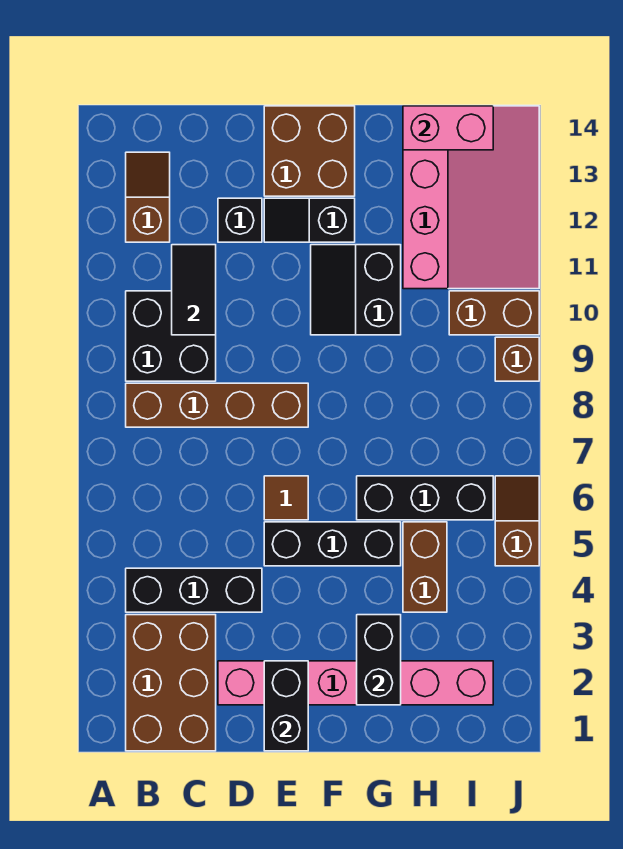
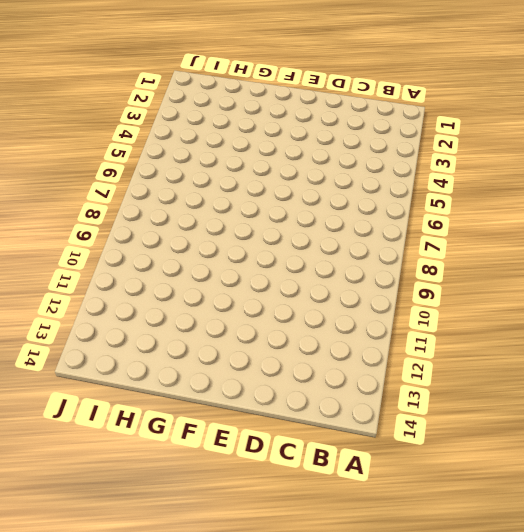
none -> brown brick B1:C3 level 1
none -> black brick B4:D4 level 1
none -> brown brick B8:E8 level 1

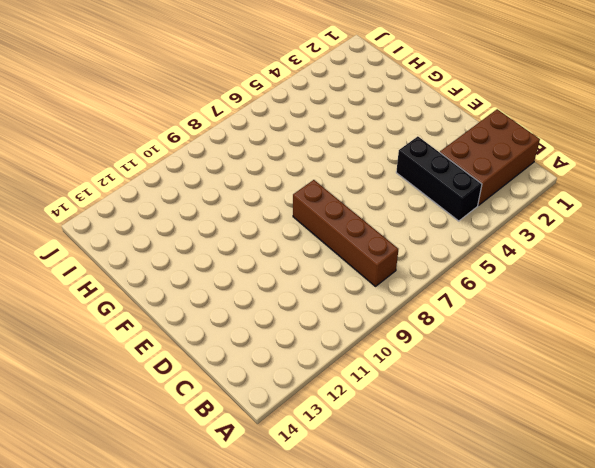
none -> black brick B9:C10 level 1
none -> brown slope B12:B13 level 1 top 12
none -> pink brick D2:I2 level 1

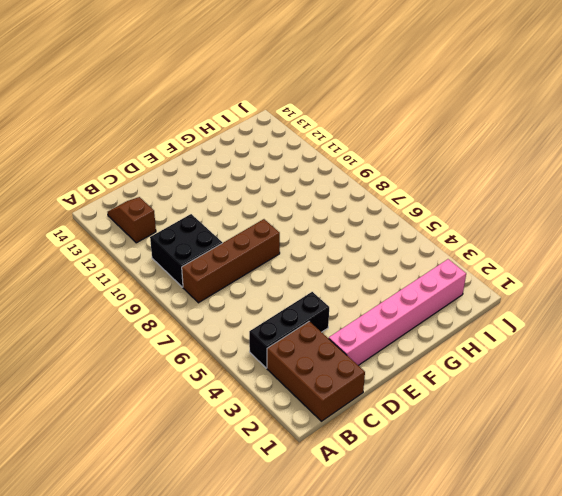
none -> black brick D12 level 1
none -> black brick E5:G5 level 1
none -> brown tile E6 level 1

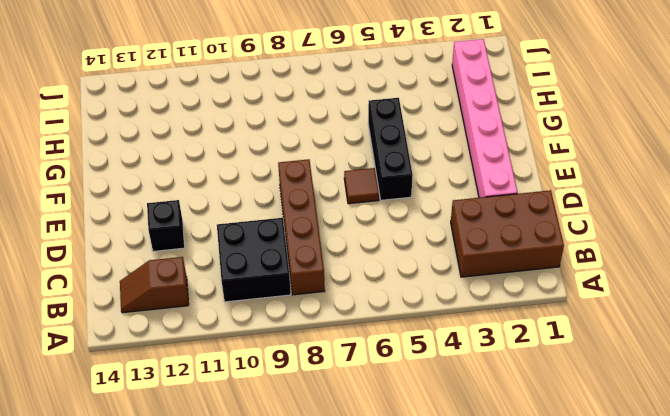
none -> black brick B4:D4 level 1
none -> black slope E12:F12 level 1 top F
none -> brown brick E13:F14 level 1

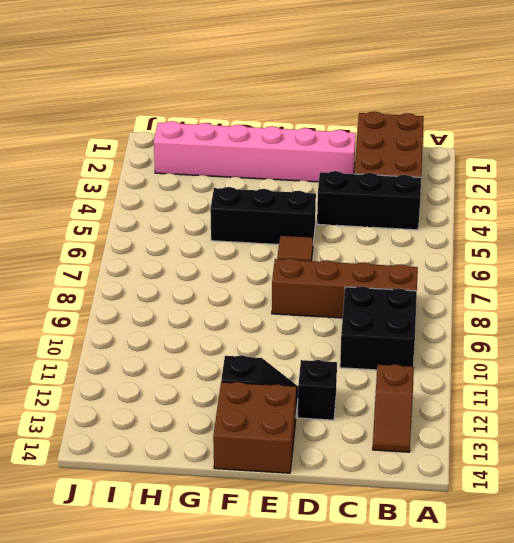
none -> black slope F10:G11 level 1 top G
none -> black brick G6:I6 level 1
none -> brown brick H4:H5 level 1

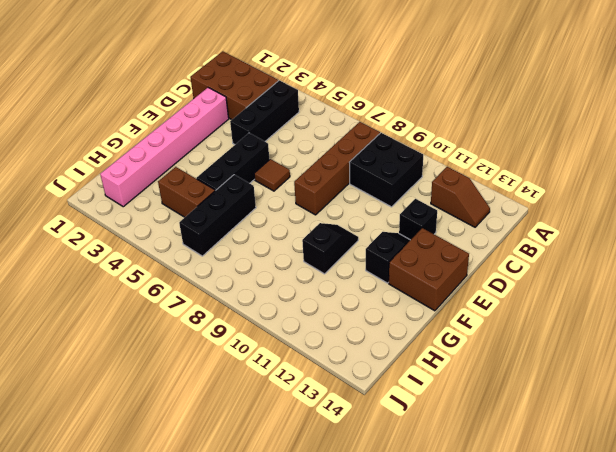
black slope F10:G10 level 1 top G -> black slope F10:G11 level 1 top G
none -> pink slope H11:J14 level 1 top H
none -> brown brick I10:J10 level 1
none -> brown slope J5:J6 level 1 top 5

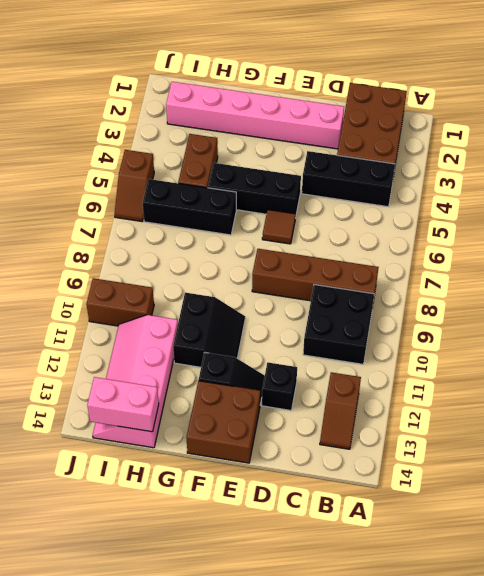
pink slope H11:I14 level 1 top H -> pink slope H11:J14 level 1 top H
none -> brown brick J9 level 1
none -> black tile C10:C11 level 2
none -> black brick E1:E2 level 2

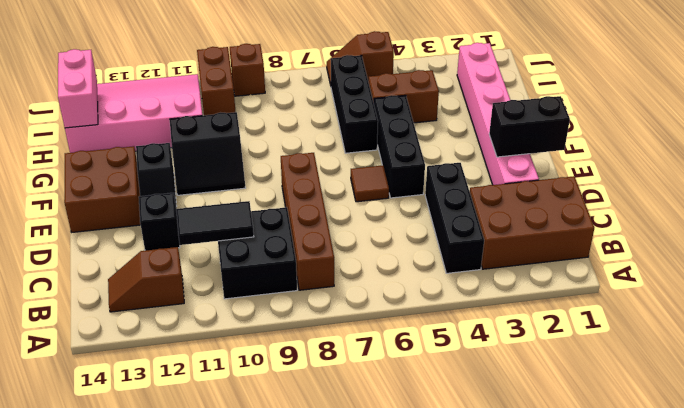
none -> black brick G2:G3 level 2

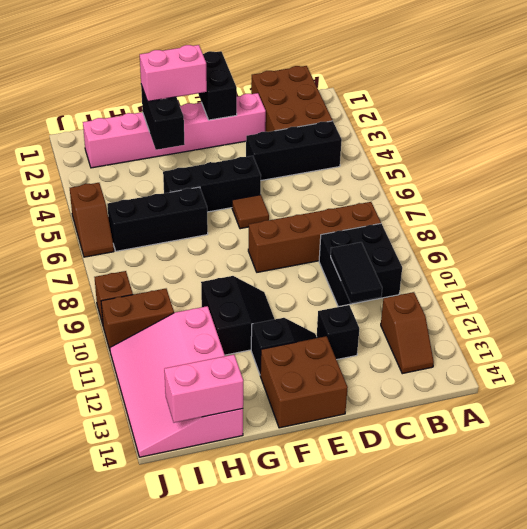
pink brick F2:G2 level 3 -> none
none -> brown brick H4:H5 level 1

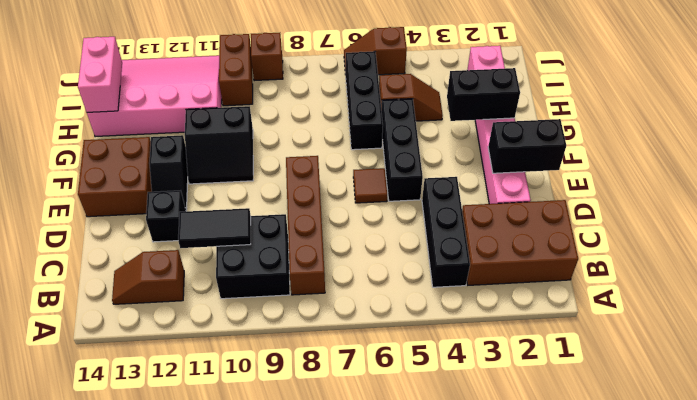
brown slope H4:H5 level 1 top 5 -> brown brick H4:H5 level 1

